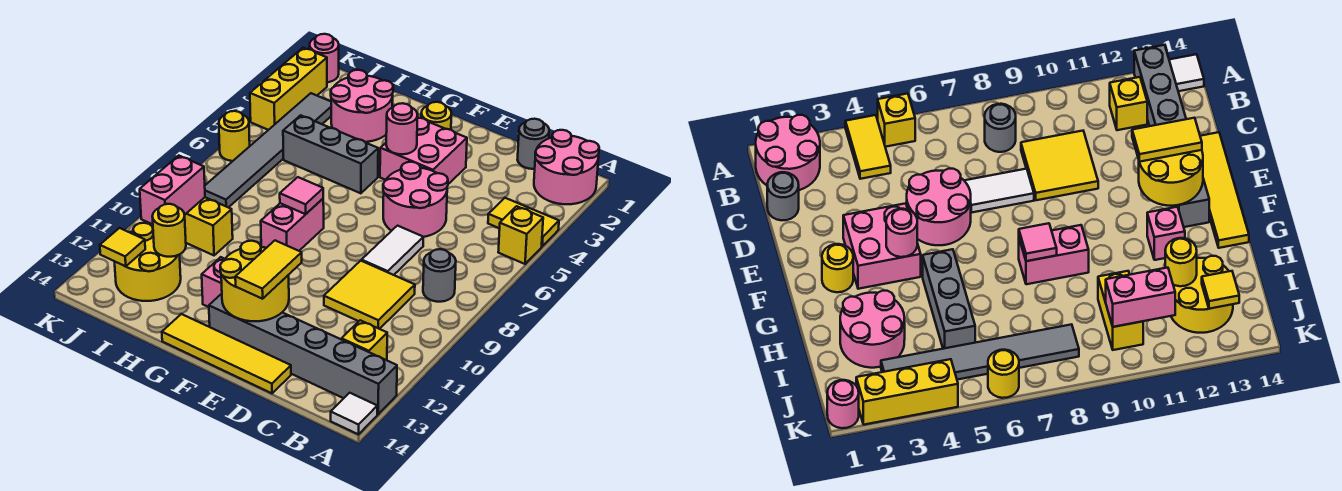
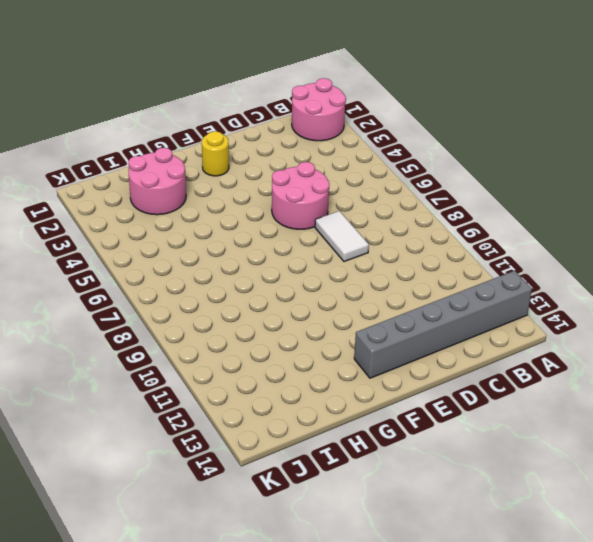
none -> yellow tile A4:B4 level 1
none -> yellow brick A5 level 1
none -> white tile A14 level 1
none -> grey round brick B8 level 1

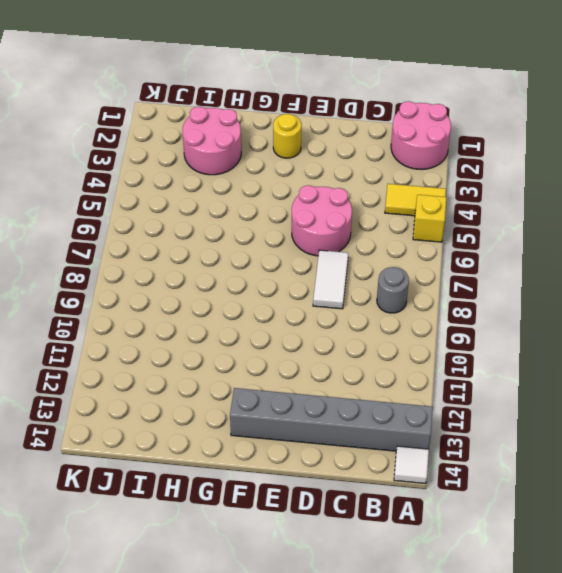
none -> yellow brick B12 level 1
none -> grey round brick C1 level 1
none -> yellow tile C9:D10 level 1
none -> yellow tile D14:G14 level 1

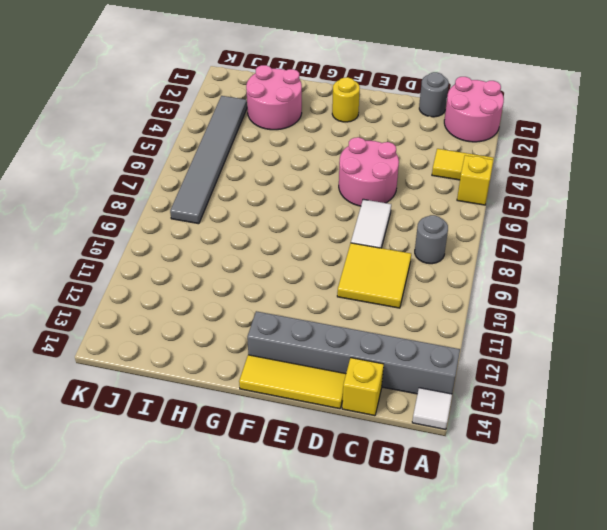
yellow brick C14 level 1 -> yellow brick B12 level 1
yellow tile D14:F14 level 1 -> yellow tile D14:G14 level 1
none -> pink brick E3:F4 level 1
none -> grey brick G5:I5 level 1
none -> pink brick G8:G9 level 1
none -> pink brick G12 level 1

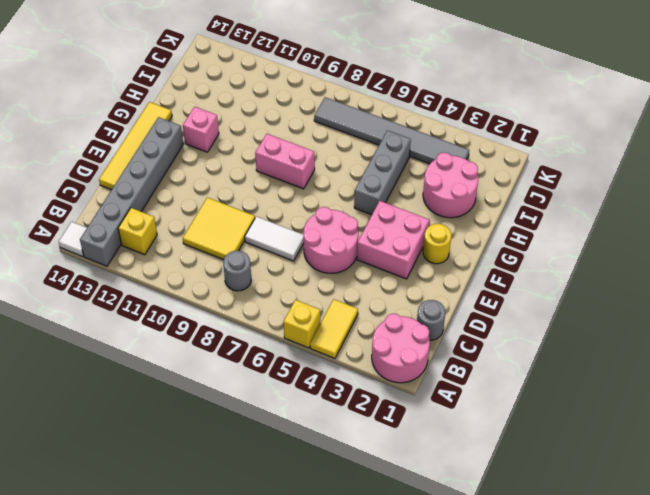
none -> yellow brick I10:J10 level 1
none -> yellow round brick I12:J13 level 1
none -> pink round brick K1 level 1
none -> yellow brick K2:K4 level 1

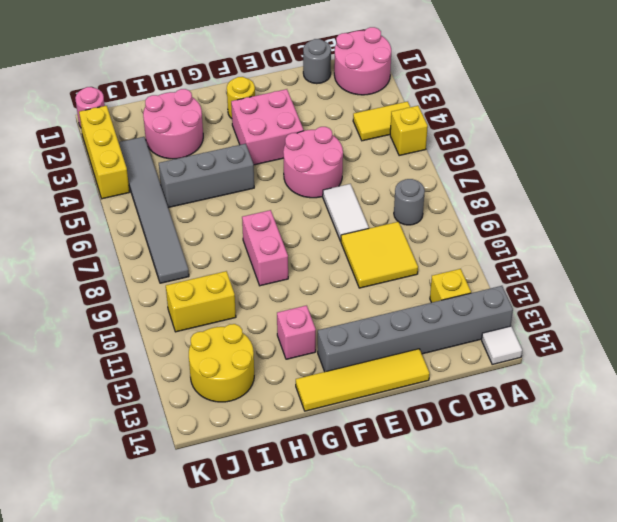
none -> yellow round brick K6 level 1
none -> yellow round brick E12:F13 level 2
none -> pink round brick F4 level 2
none -> pink tile G8 level 2

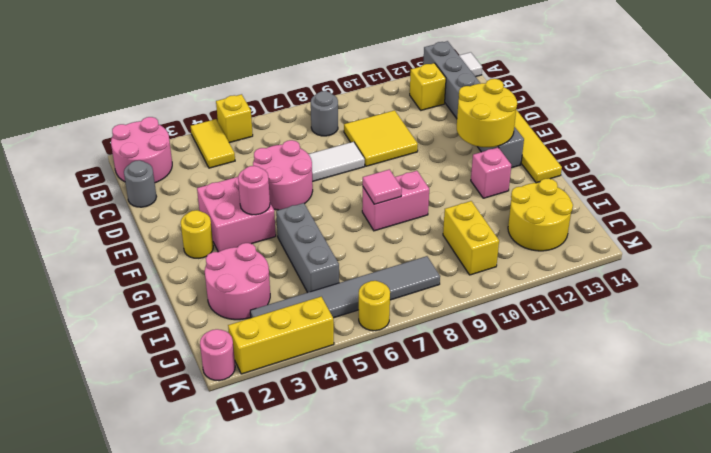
none -> yellow round brick I12 level 2
none -> pink brick J10:J11 level 2
none -> yellow tile J13 level 2
none -> yellow tile E12:E13 level 3

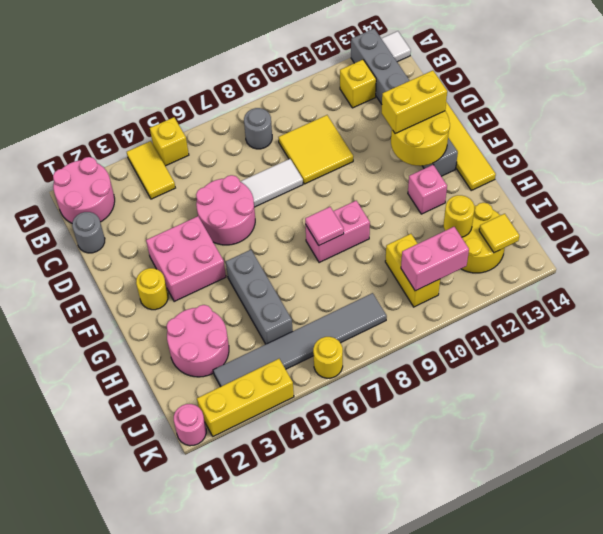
yellow brick E12:E13 level 3 -> yellow tile E12:E13 level 3
none -> pink round brick F4 level 2

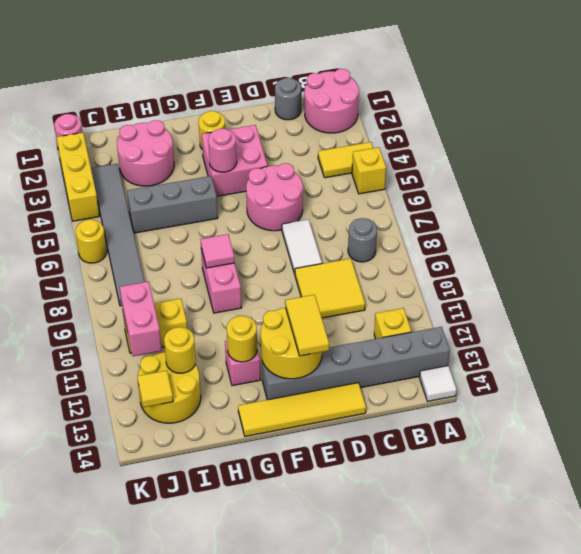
yellow round brick G12 level 2 -> none

